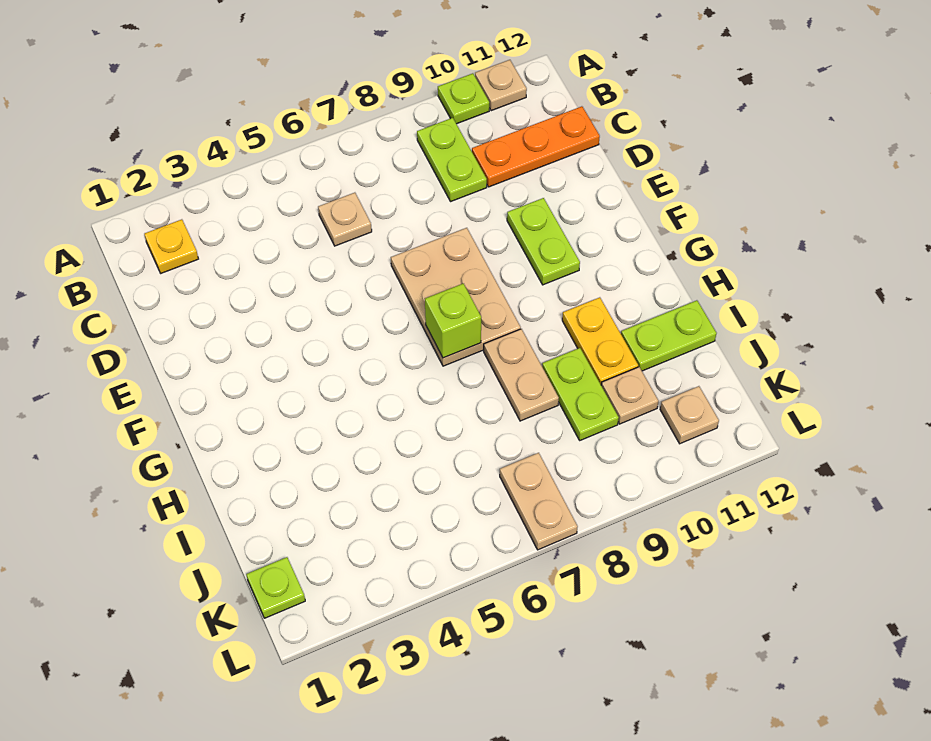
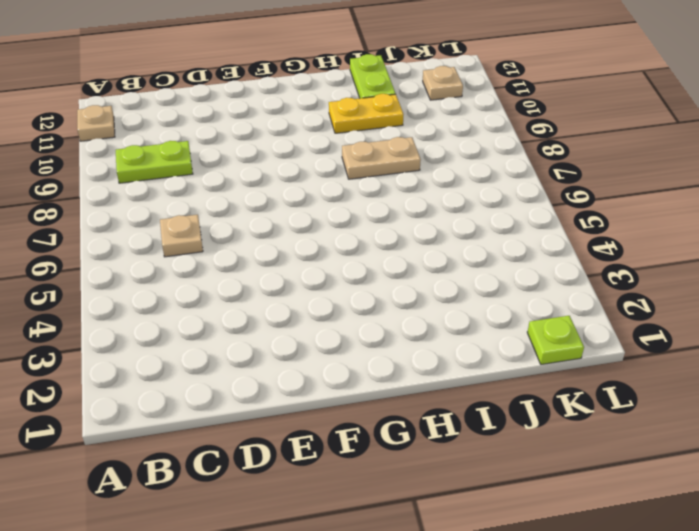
none -> lime plate A10 level 1
none -> yellow plate B2 level 1
none -> orange plate C10:C12 level 1

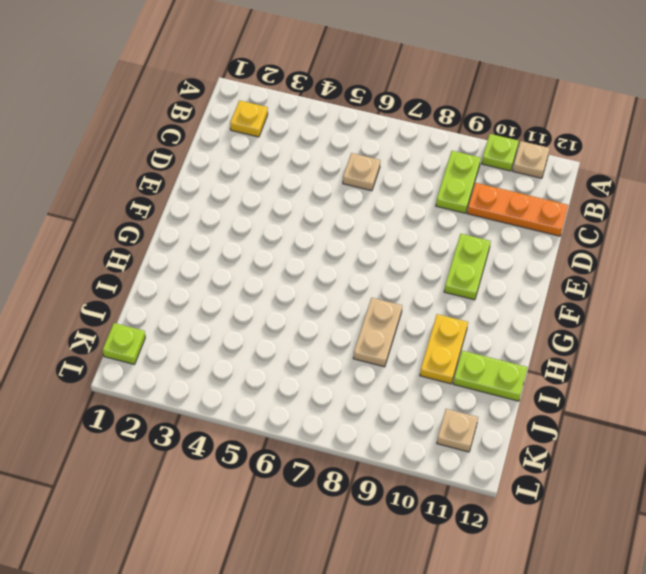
none -> tan plate E7:G8 level 1
none -> lime plate I9:J9 level 1
none -> tan plate J10 level 1

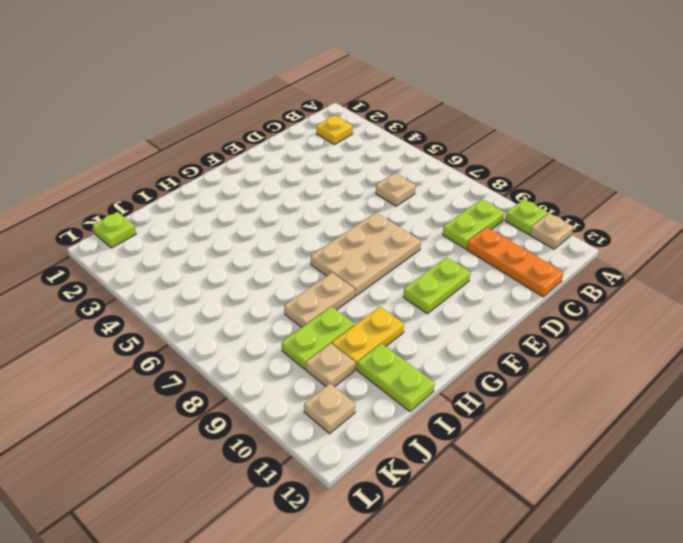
none -> tan plate K7:L7 level 1
none -> lime brick G7 level 2

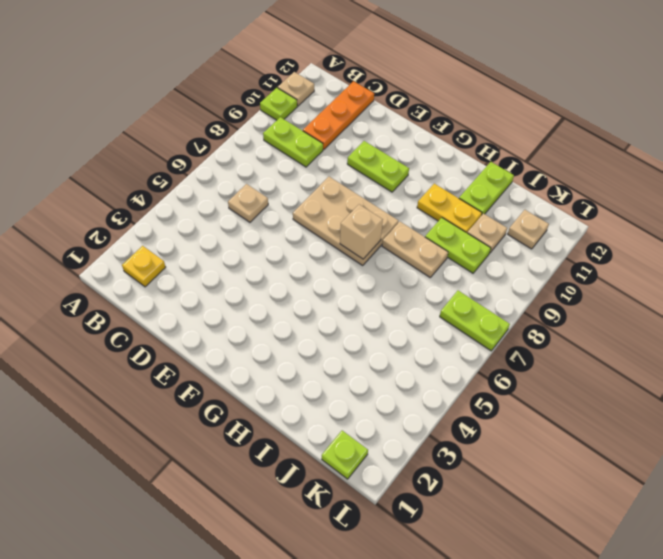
tan brick G7 level 2 -> lime brick G7 level 2
lime plate K7:L7 level 1 -> tan plate K7:L7 level 1

